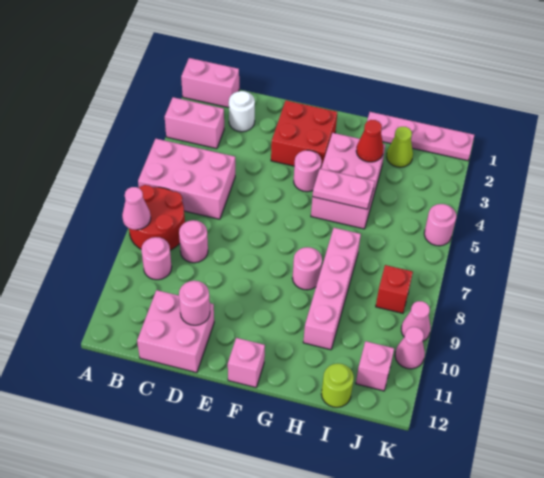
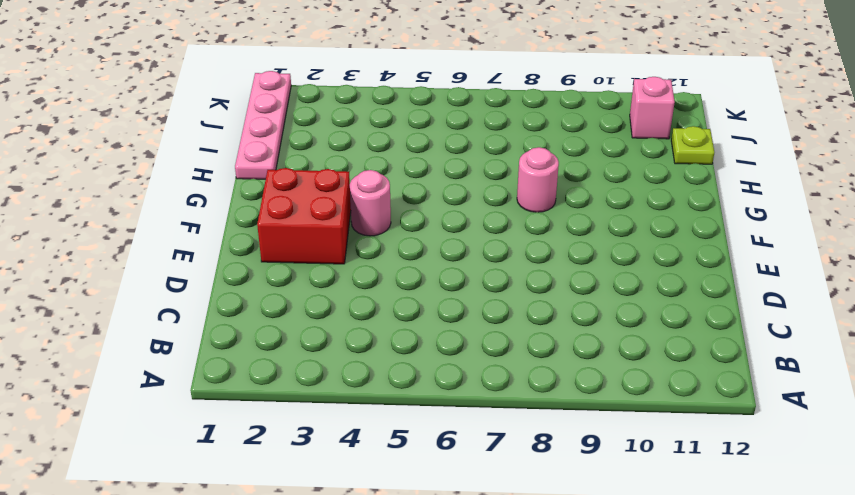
lime plate I12 level 1 -> lime round brick I12 level 1
none -> pink brick A1:B1 level 1
none -> pink brick A3:B3 level 1
none -> pink brick A5:C6 level 1

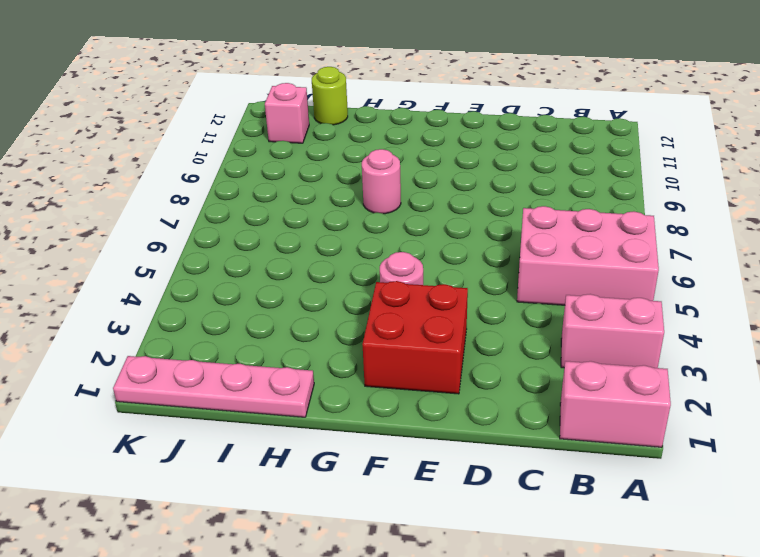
none -> red round brick A7:B8 level 1
none -> pink round brick B9 level 1
none -> white round brick C2 level 1

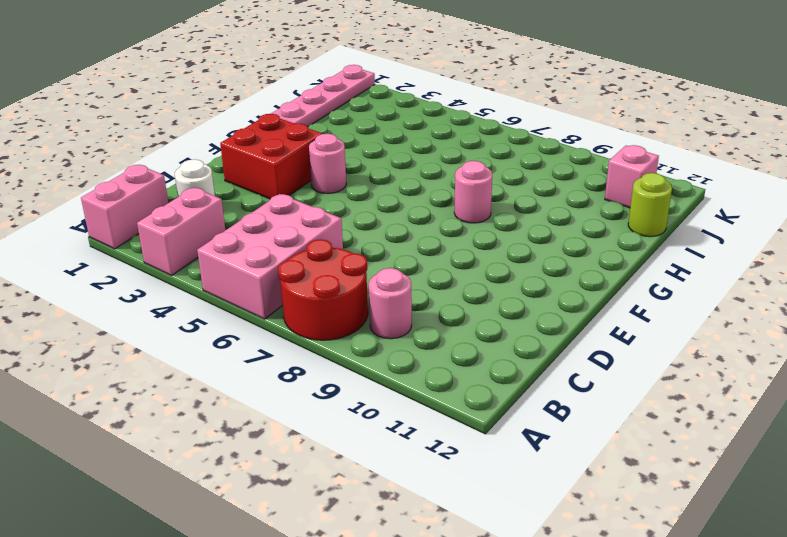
none -> pink round brick C8 level 1
none -> pink brick C11:D12 level 1
none -> pink brick F12 level 1

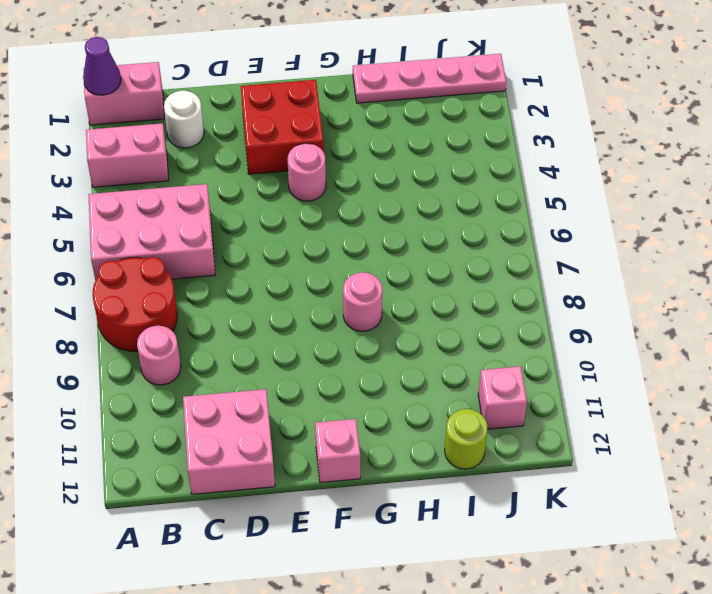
purple cone A1 level 2 -> none
none -> pink round brick C8 level 1
none -> pink brick G3:H5 level 1
none -> pink brick H7:H10 level 1

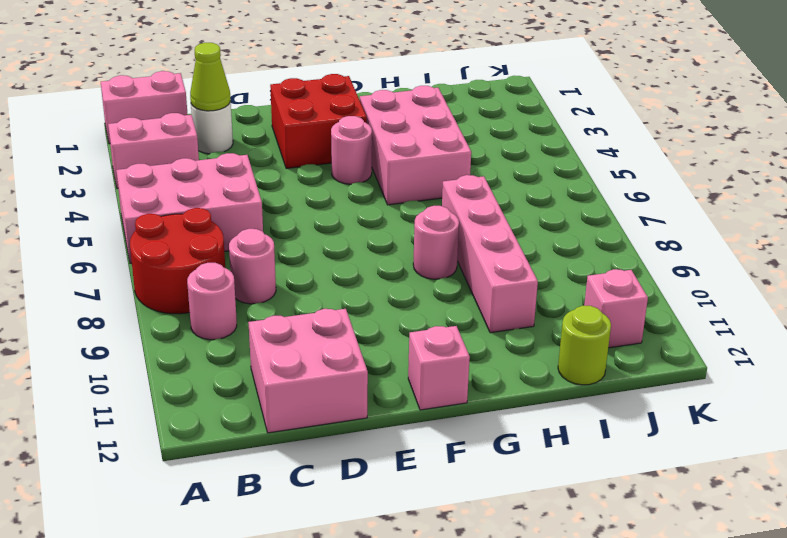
lime cone C2 level 2 -> lime cone I2 level 1
none -> pink plate H1:K1 level 1
none -> red brick J8 level 1
none -> pink round brick K5 level 1

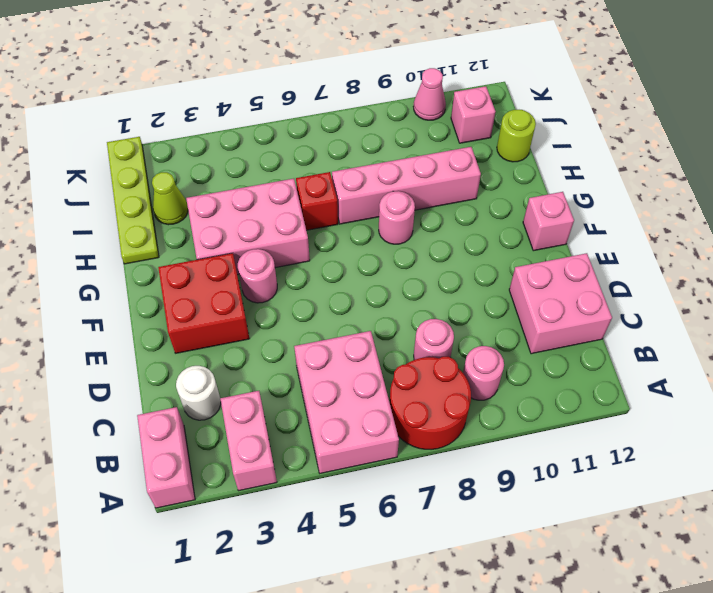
lime plate H1:K1 level 1 -> pink plate H1:K1 level 1
red brick H6 level 1 -> red brick J8 level 1
none -> pink round brick K5 level 1
none -> pink cone K9 level 1
none -> pink cone A8 level 2

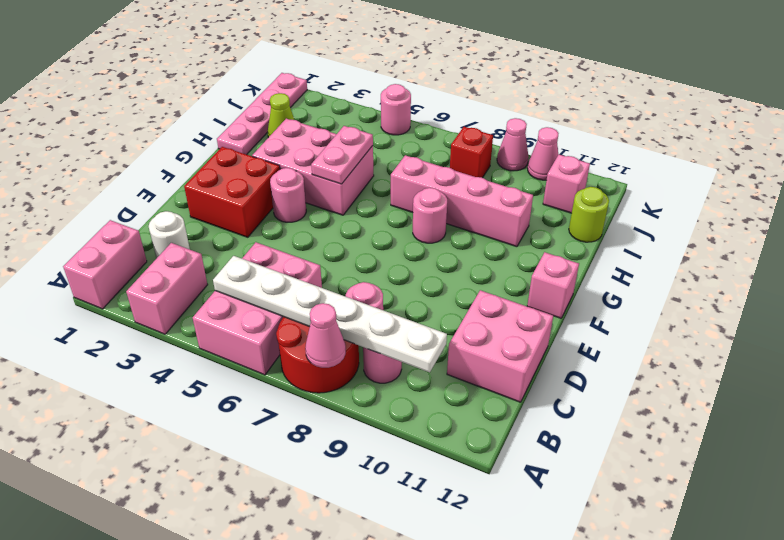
white plate B5:B10 level 2 -> none
none -> pink round brick D11 level 2
none -> red cone H3 level 2

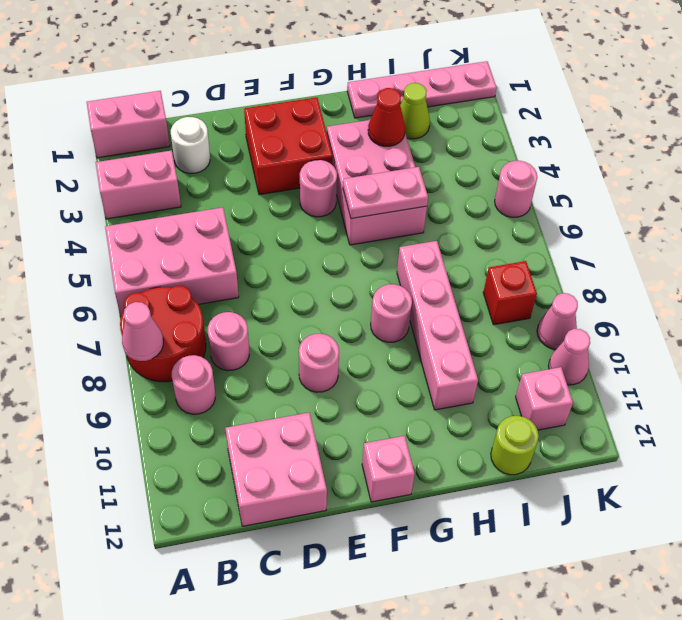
pink round brick E9 level 1 -> pink round brick D11 level 2

